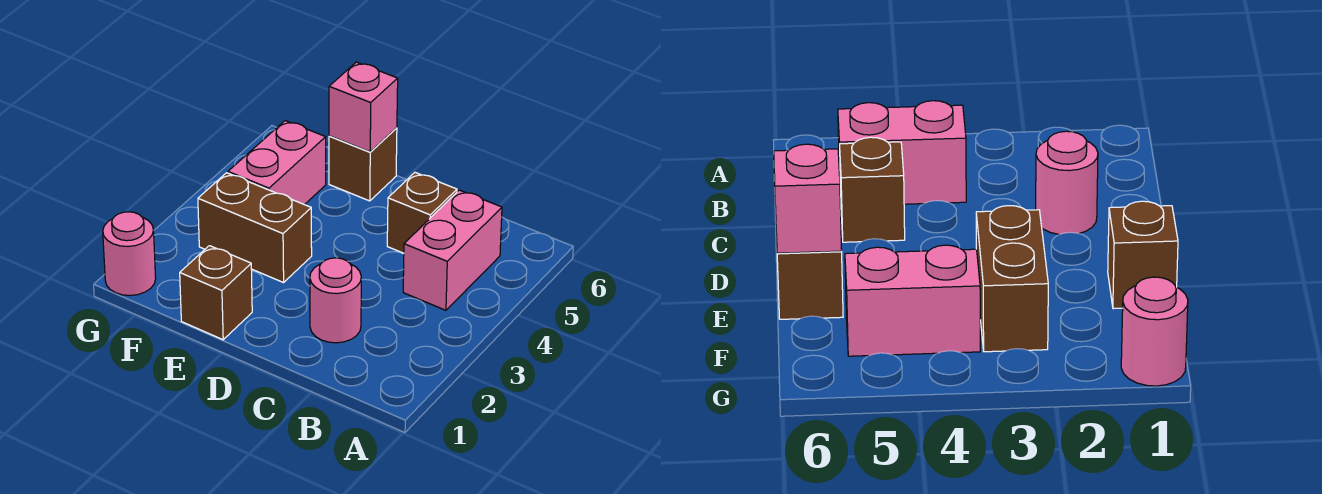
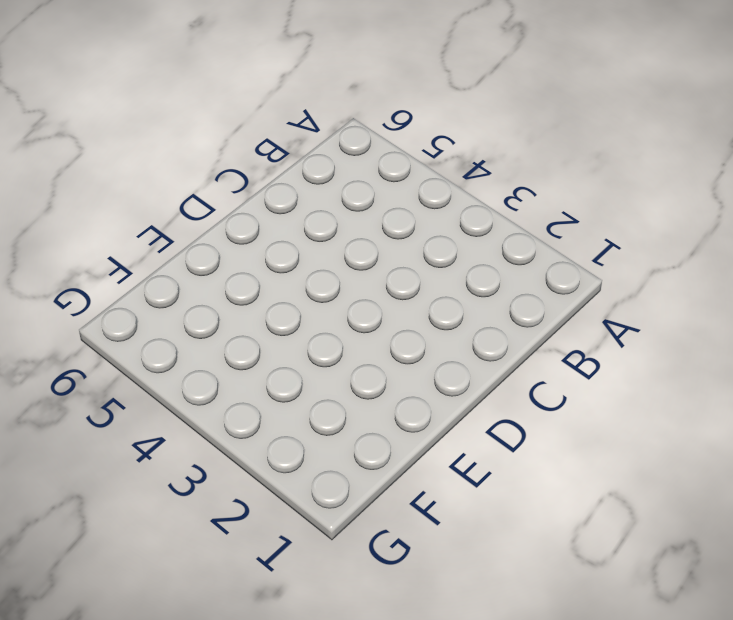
none -> pink brick B4:B5 level 1
none -> pink round brick C2 level 1

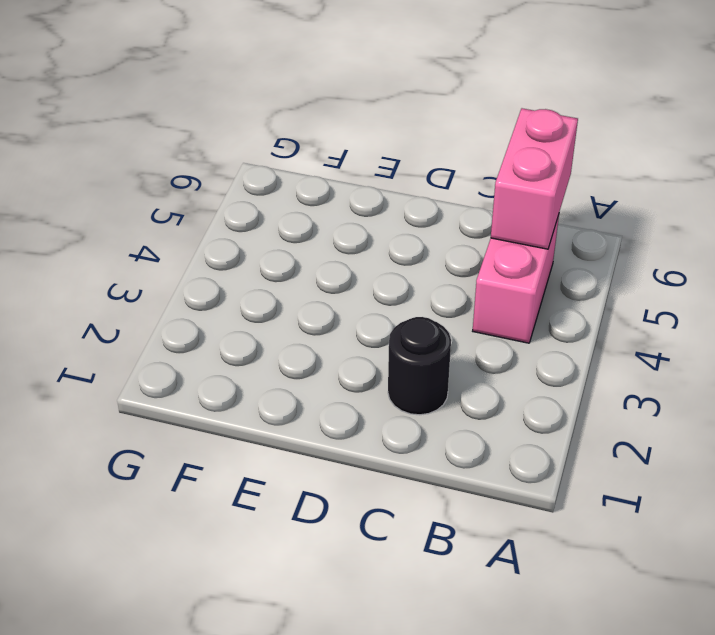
pink brick B5:B6 level 2 -> pink brick F4:F5 level 1
black round brick C2 level 1 -> pink round brick C2 level 1
none -> brown brick C5 level 1
none -> brown brick E1 level 1

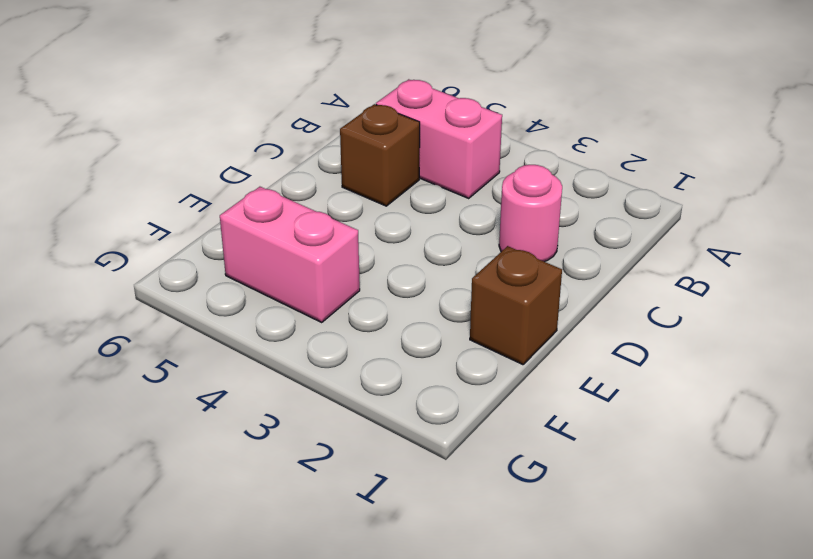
none -> brown brick E3:F3 level 1
none -> brown brick E6 level 1

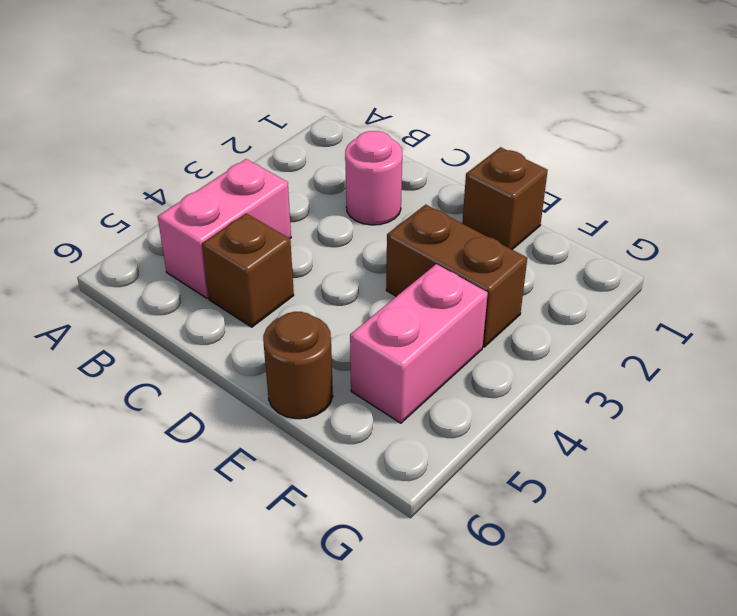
brown round brick E6 level 1 -> brown brick E6 level 1
none -> pink round brick G1 level 1
none -> pink brick E6 level 2

